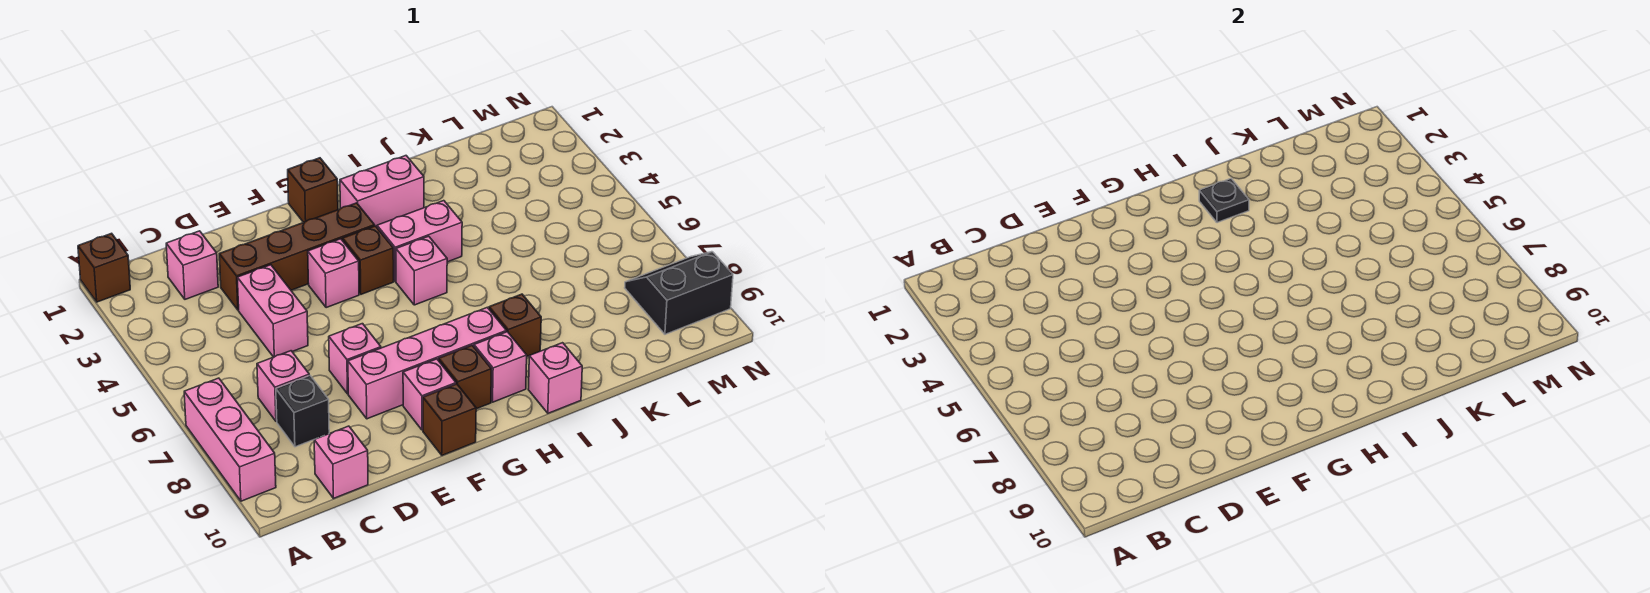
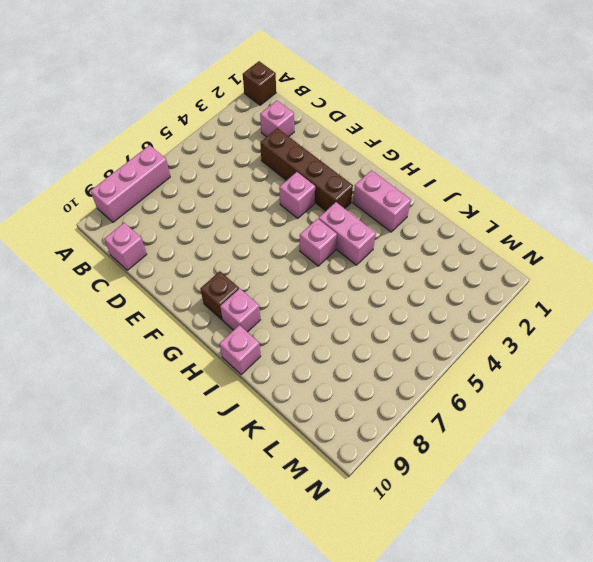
none -> pink brick C7 level 1
none -> black brick C8 level 1
none -> pink brick D4:D5 level 1

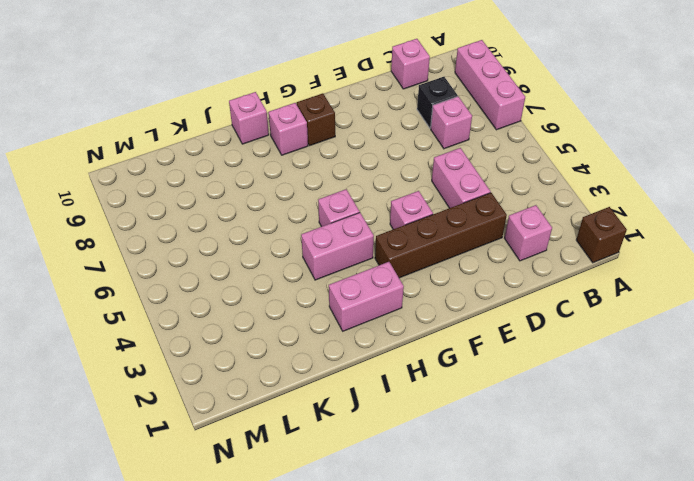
none -> pink brick E7 level 1
none -> pink brick E8:H8 level 1
none -> pink brick F9 level 1

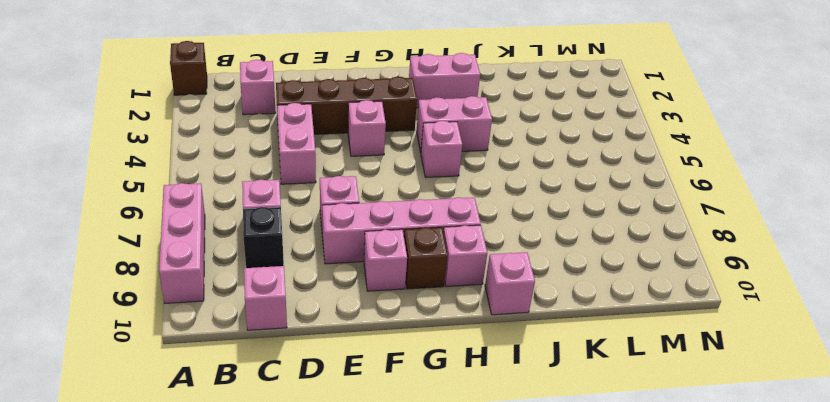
none -> brown brick F10 level 1
none -> brown brick G1 level 1
none -> brown brick G4 level 1

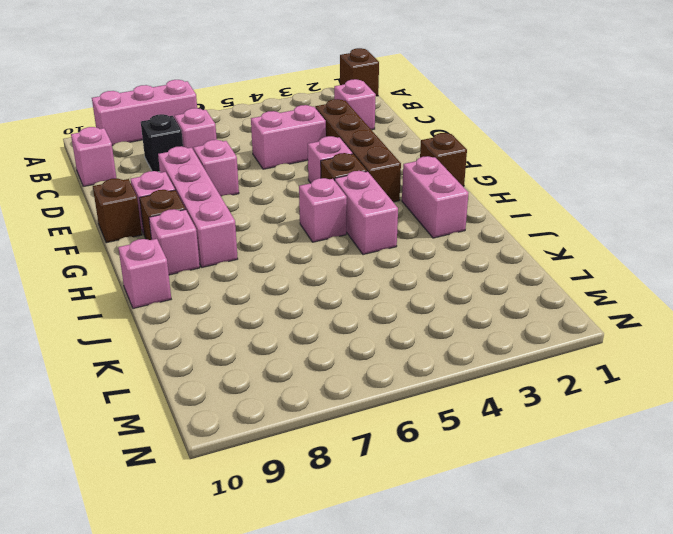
none -> brown brick I8 level 1
none -> black slope M8:N9 level 1 top 9
none -> black plate I2 level 2

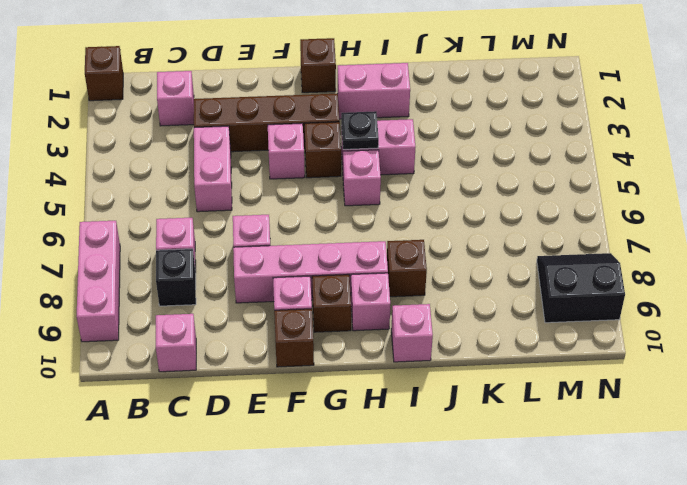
black plate H4 level 2 -> black plate I2 level 2

